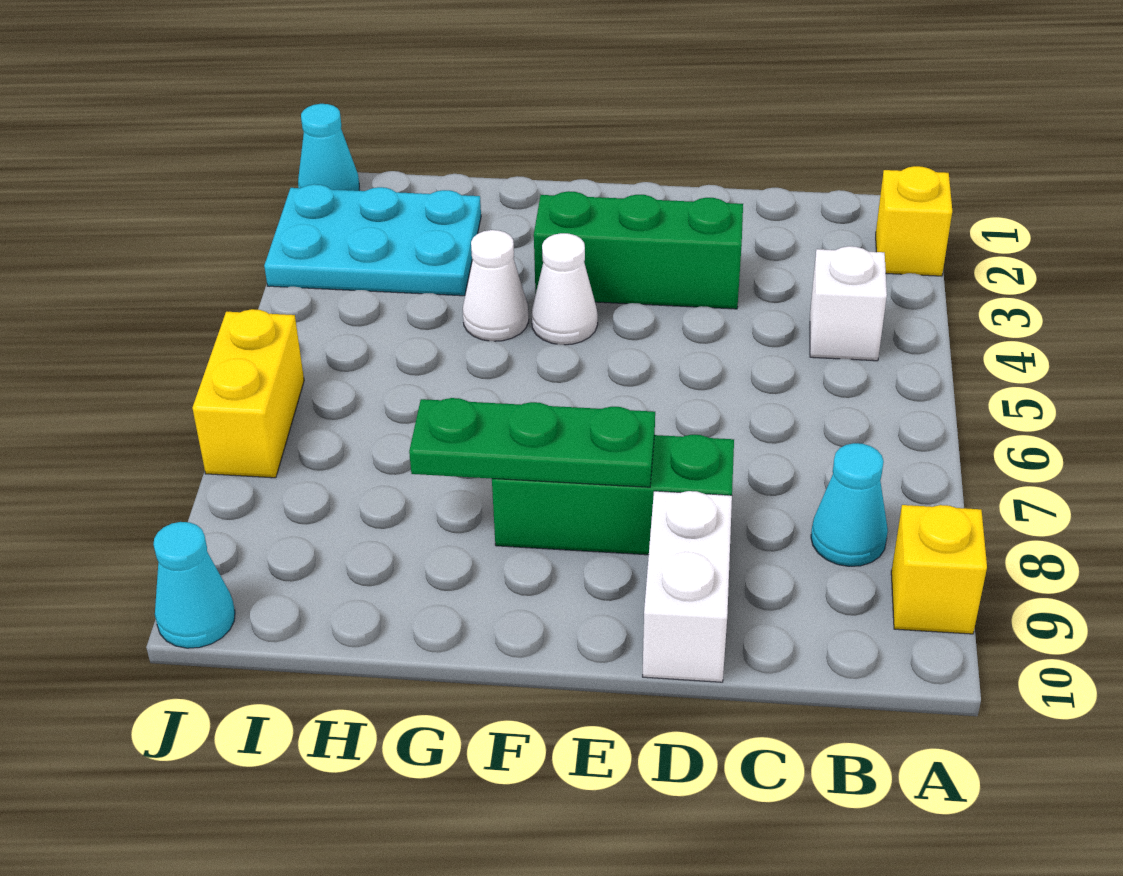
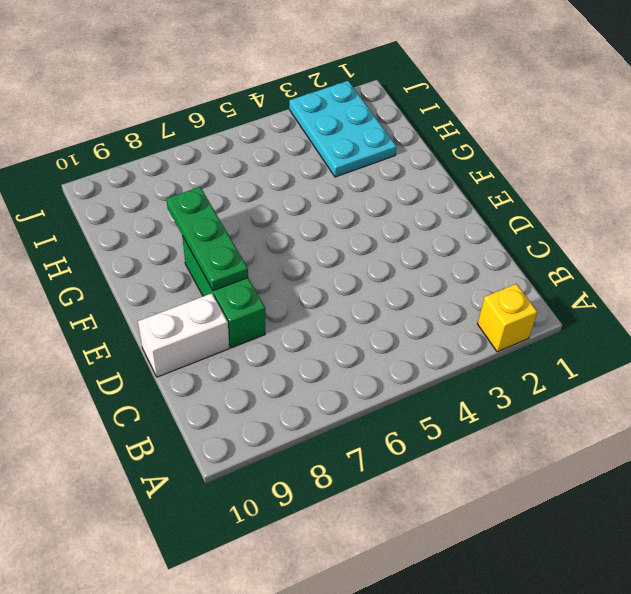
none -> yellow brick A9 level 1
none -> white brick B4 level 1
none -> cyan cone B8 level 1

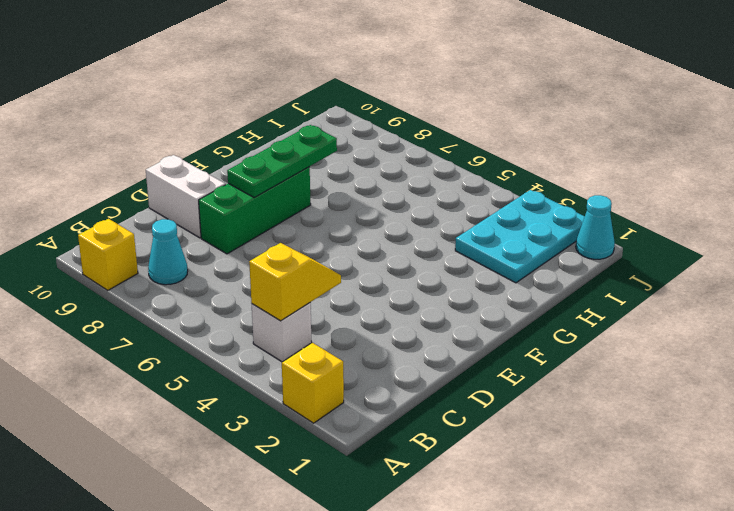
yellow slope B4:C4 level 2 top B -> none
none -> green brick D3:F3 level 1
none -> white cone F4 level 1
none -> white cone G4 level 1

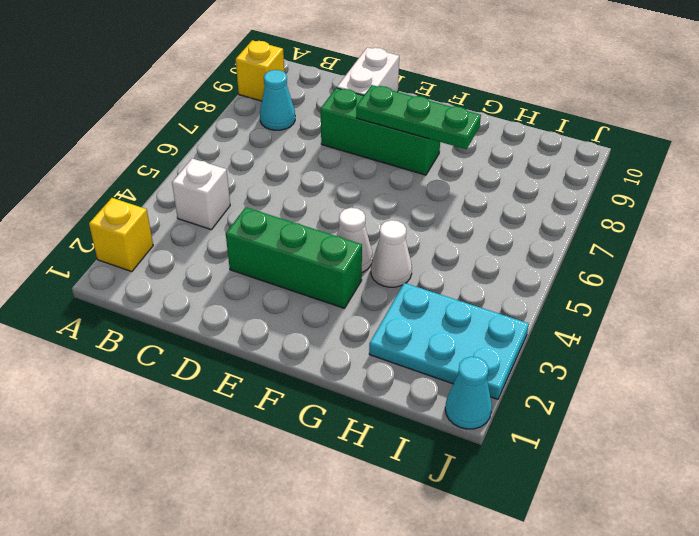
none -> yellow brick J6:J7 level 1
none -> cyan cone J10 level 1

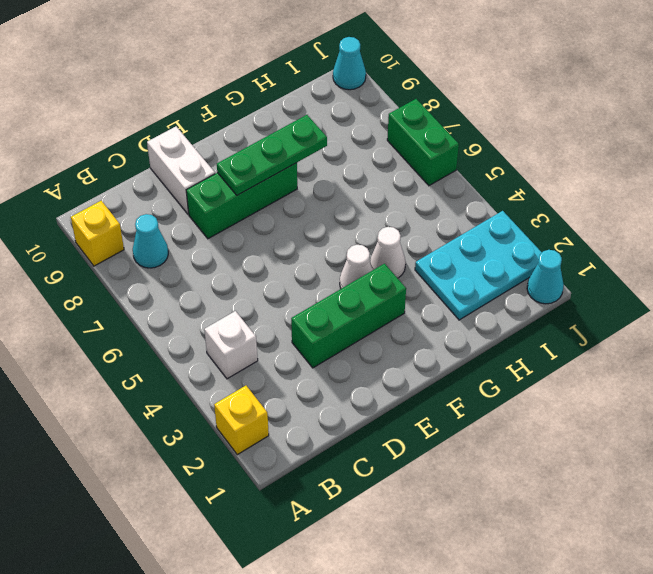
green brick J6:J7 level 1 -> yellow brick J6:J7 level 1

